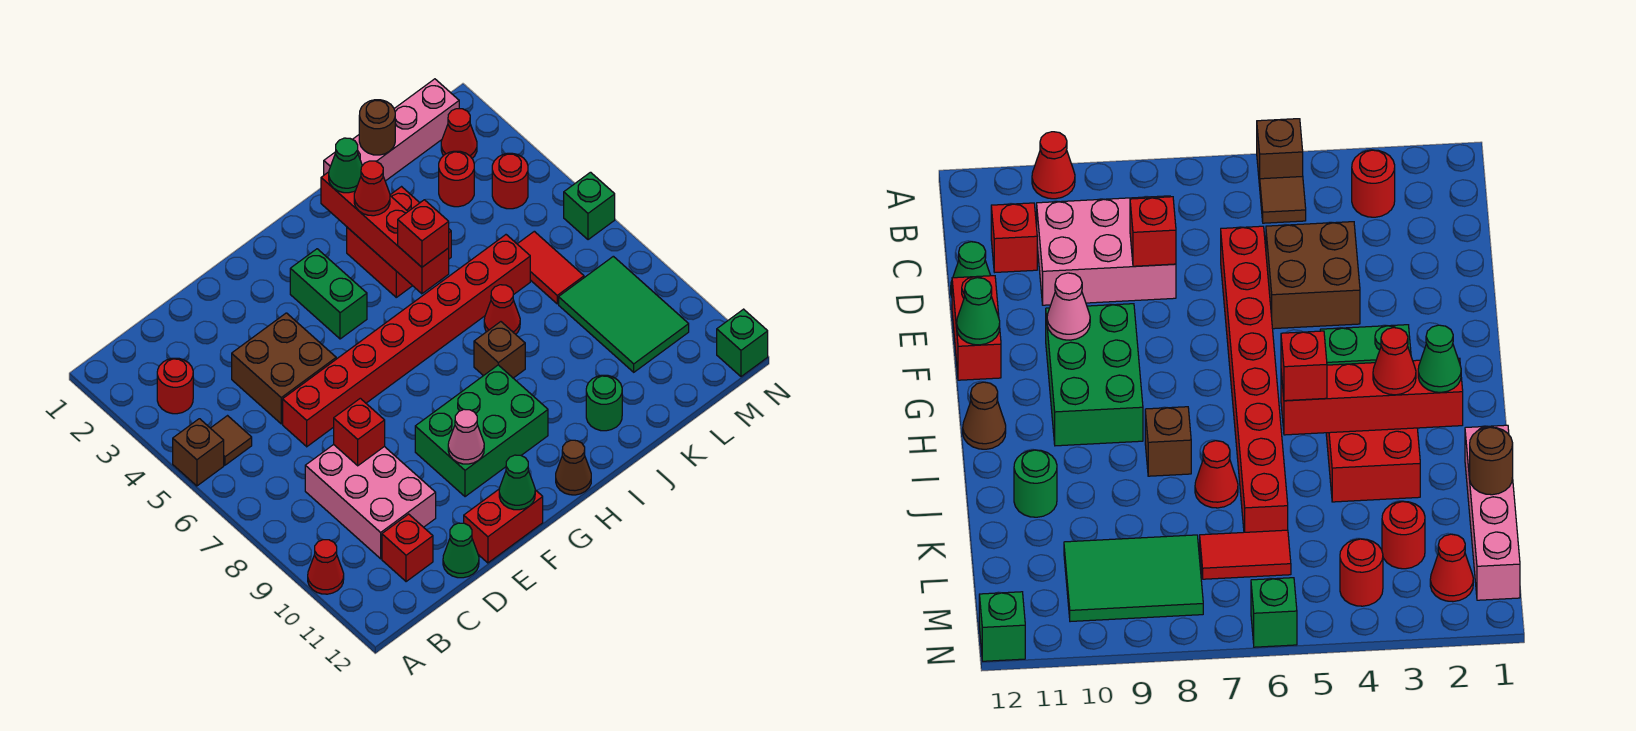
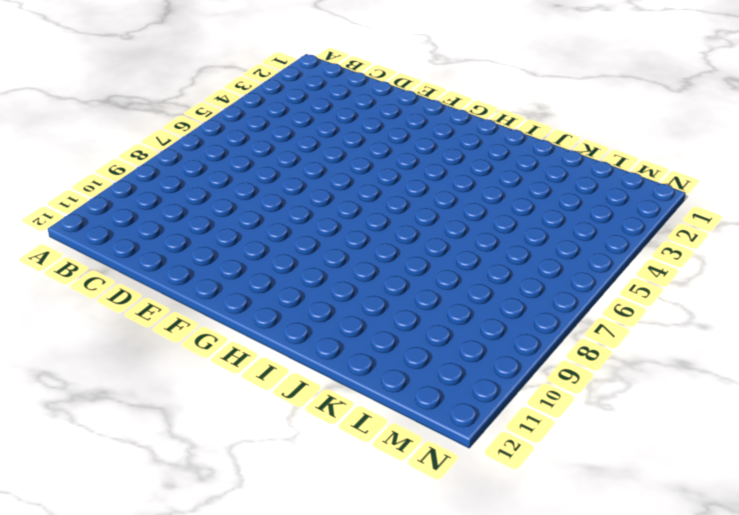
none -> brown brick A5 level 1
none -> red cone A10 level 1
none -> red round brick B3 level 1
none -> brown tile B5 level 1

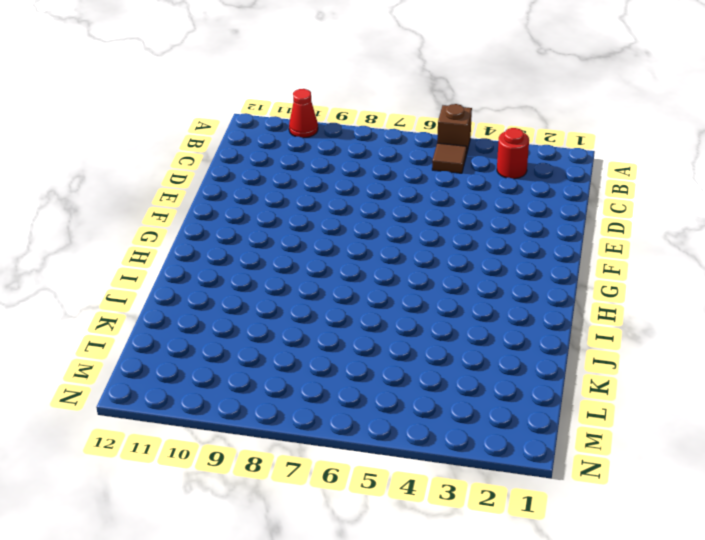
none -> pink brick C8:D10 level 1
none -> red brick C11 level 1
none -> brown brick D4:E5 level 1
none -> red brick D6:K6 level 1

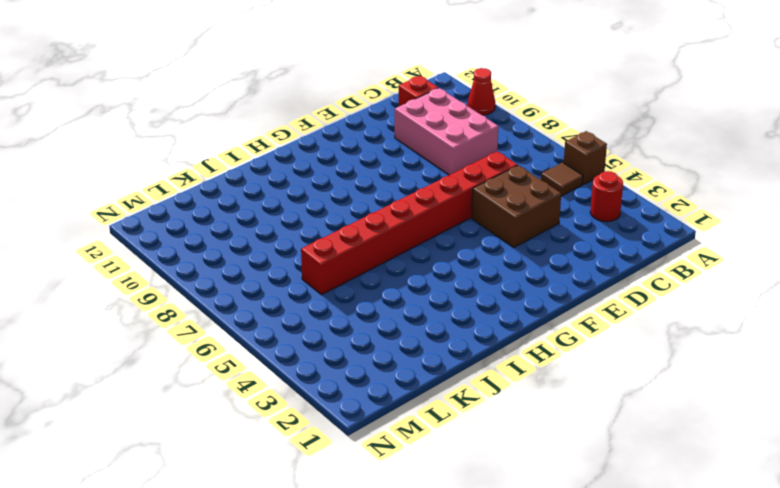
none -> green cone D12 level 1
none -> red brick E12:F12 level 1
none -> green brick F9:H10 level 1
none -> green brick G3:G4 level 1

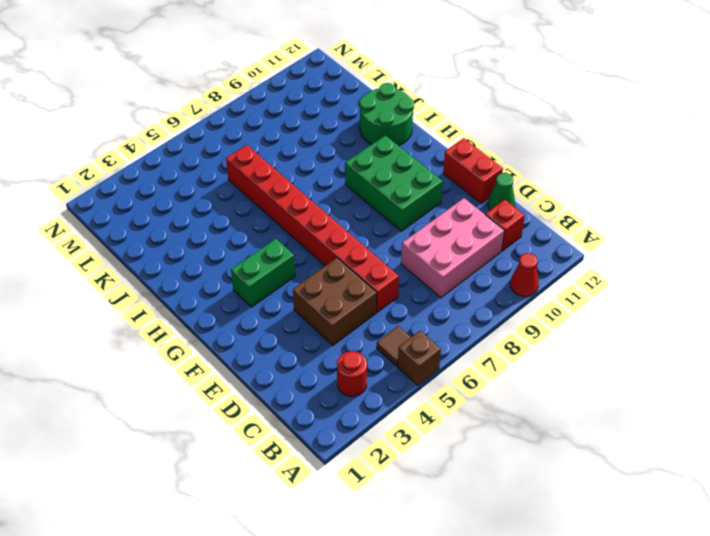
green round brick I11:J12 level 1 -> green round brick J11 level 1
none -> brown cone H12 level 1
none -> red brick I3:J4 level 1
none -> brown brick I8 level 1
none -> pink brick J1:M1 level 1

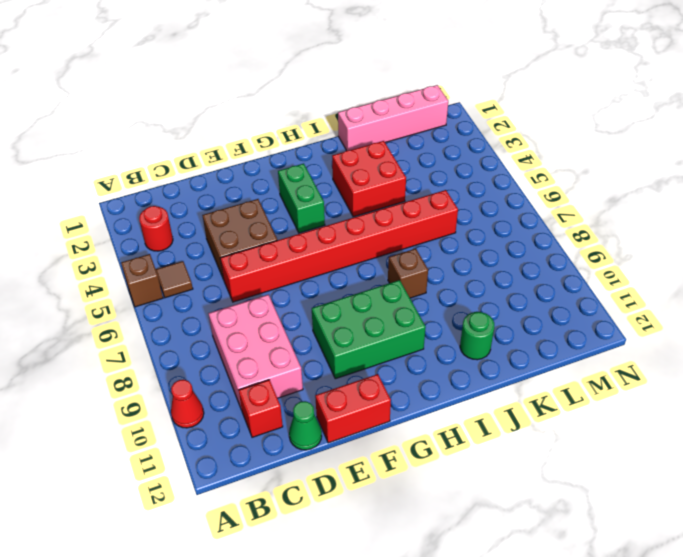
none -> brown cone H12 level 1
none -> red cone J7 level 1
none -> red round brick L3 level 1
none -> red tile L6:L7 level 1

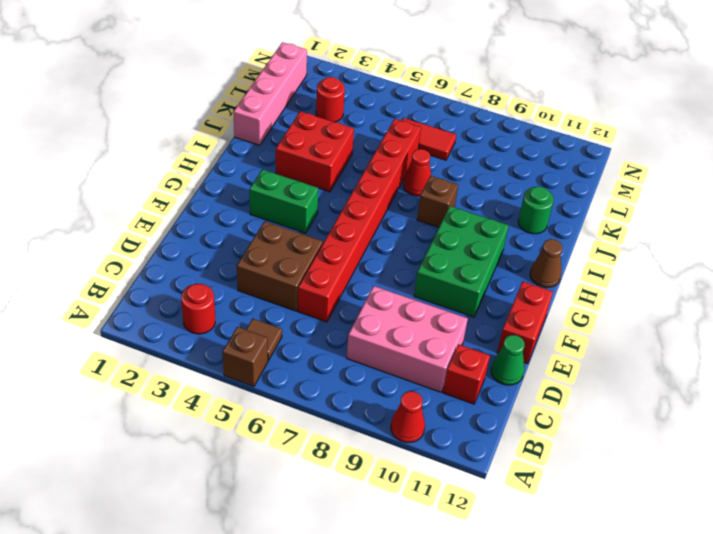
none -> green tile L8:M10 level 1
none -> red cone M2 level 1
none -> red round brick M4 level 1
none -> green brick N6 level 1

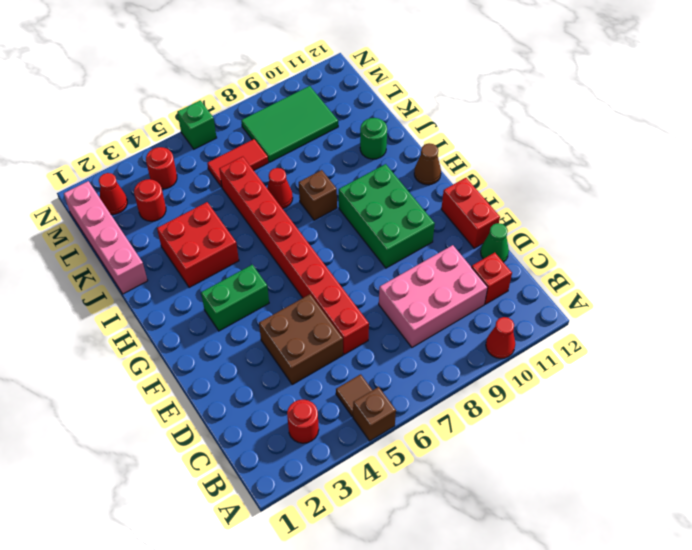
none -> green brick N12 level 1
none -> red brick D8 level 2
none -> pink cone F10 level 2
none -> green cone F12 level 2

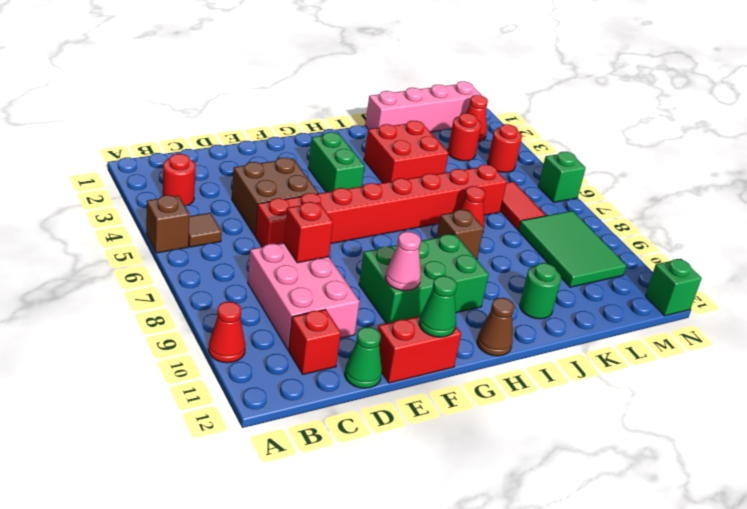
none -> red brick I2:I5 level 2
none -> brown round brick K1 level 2
none -> green cone I2 level 3
none -> red cone I3 level 3

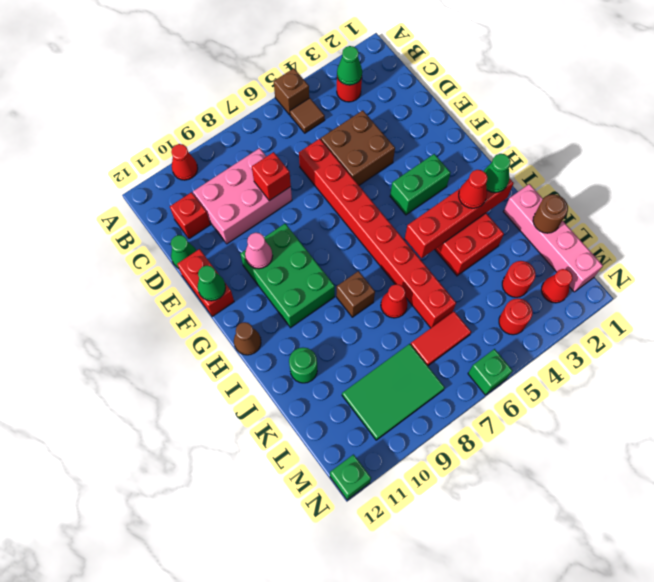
green cone B3 level 2 -> none
none -> red brick I5 level 3

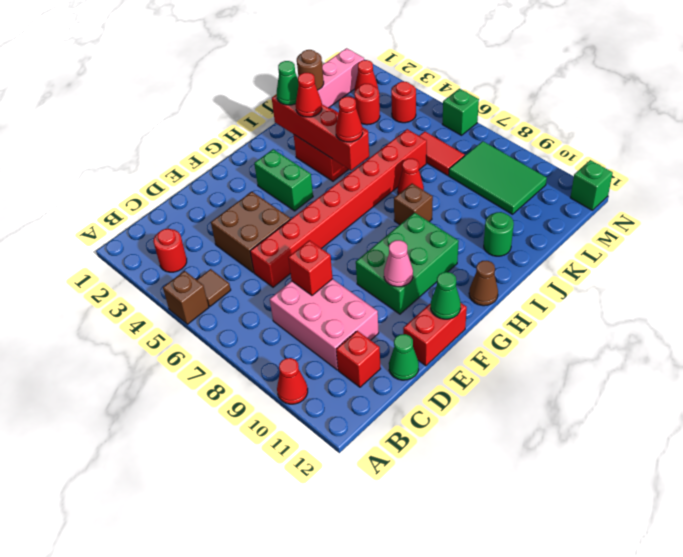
red cone I5 level 3 -> red brick I5 level 3

